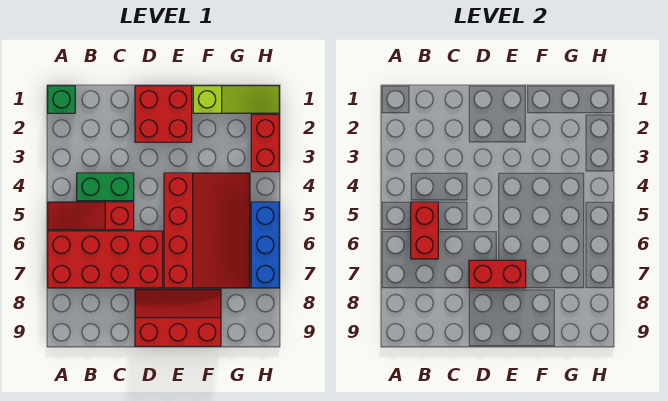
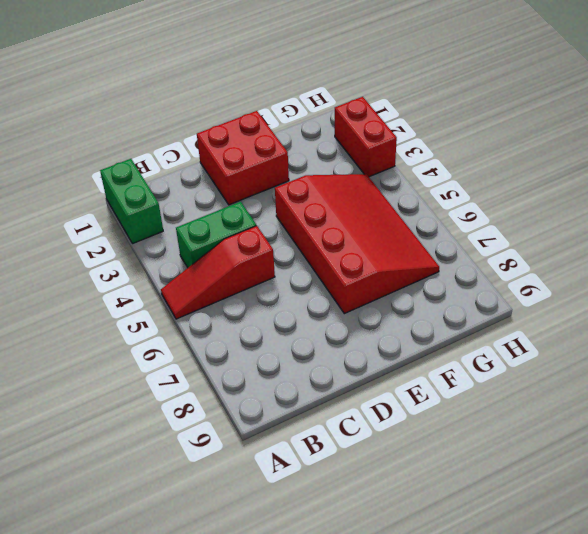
green brick A1:A2 level 1 -> green brick A1 level 1
none -> red brick A6:D7 level 1
none -> red slope D8:F9 level 1 top 9
none -> lime slope F1:H1 level 1 top F

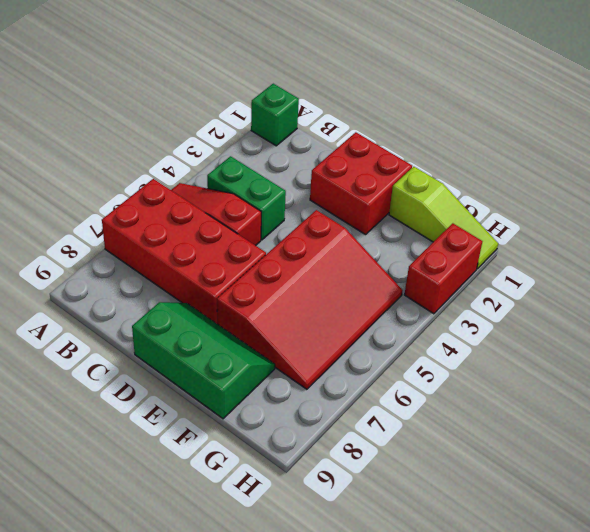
green slope D8:F9 level 1 top 9 -> red slope D8:F9 level 1 top 9
none -> blue brick H5:H7 level 1
none -> red brick B5:B6 level 2
none -> red brick D7:E7 level 2

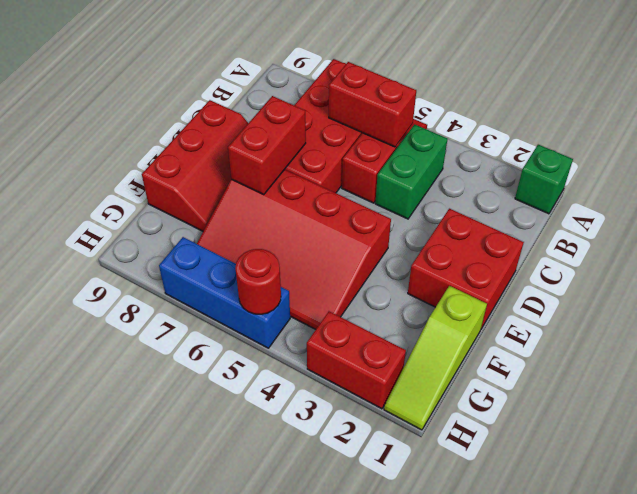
red round brick H5 level 2 -> none

